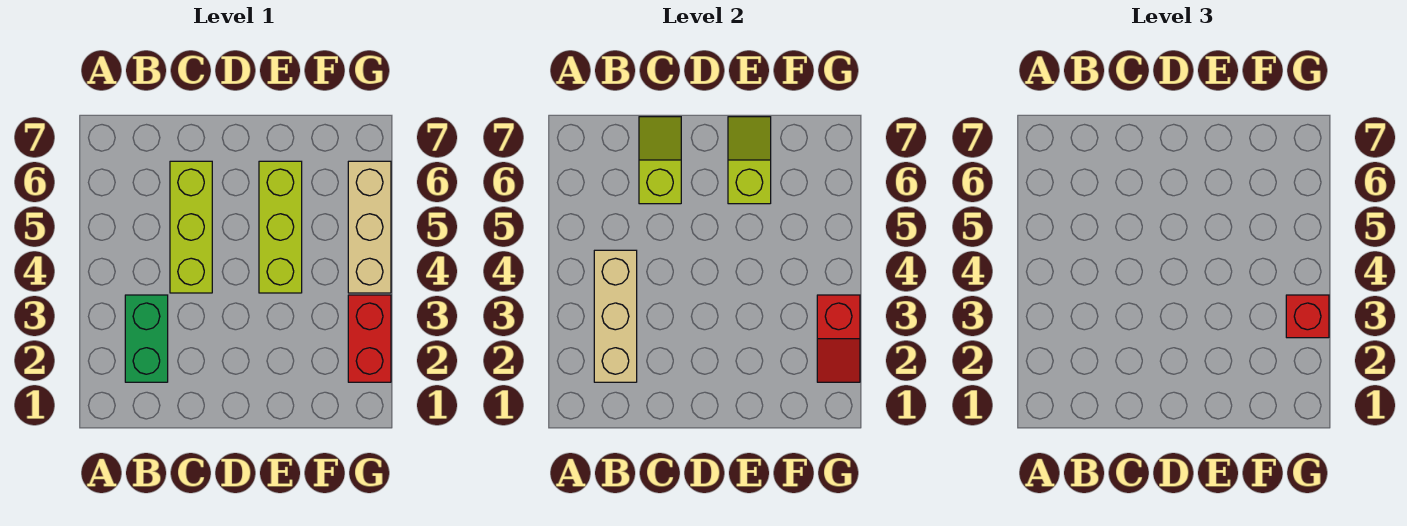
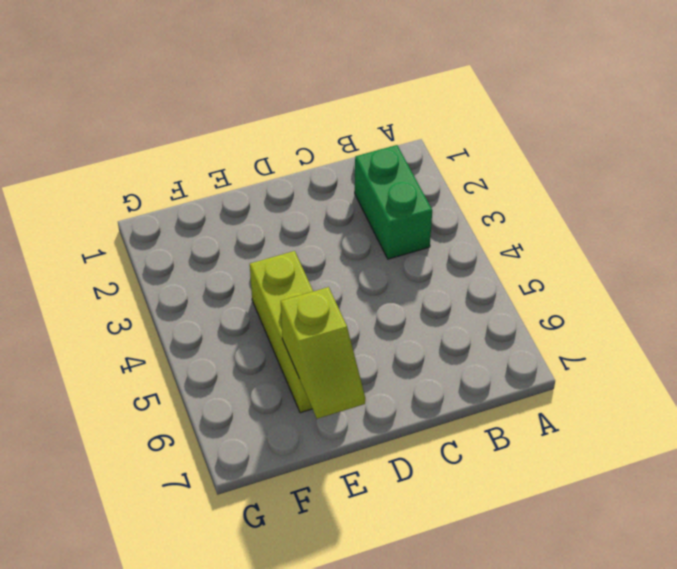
none -> lime brick C4:C6 level 1
none -> red brick G2:G3 level 1

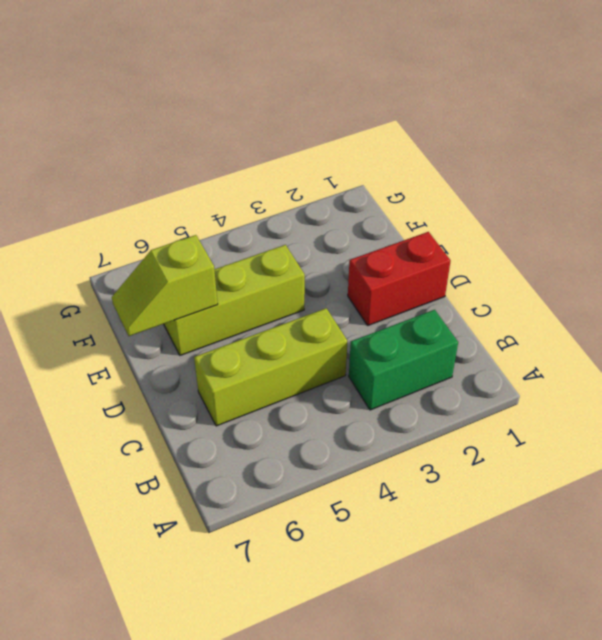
red brick D1:D2 level 1 -> red brick G2:G3 level 1
none -> tan brick G4:G6 level 1
none -> tan brick B2:B4 level 2

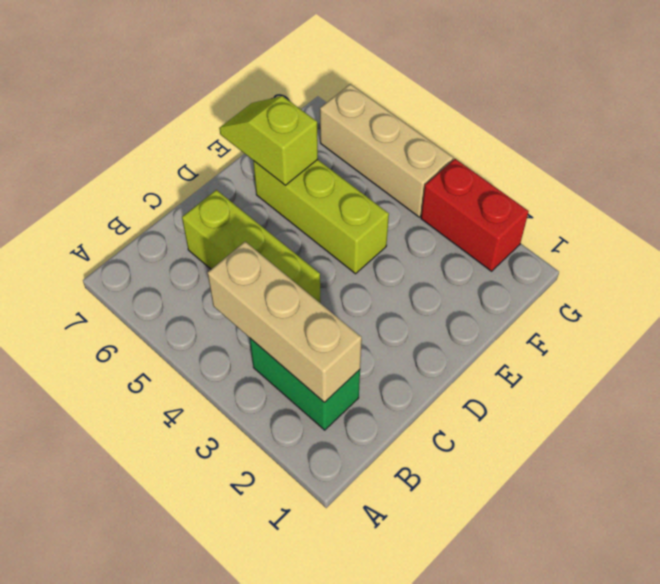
none -> lime slope C6:C7 level 2 top 6
none -> red slope G2:G3 level 2 top 3

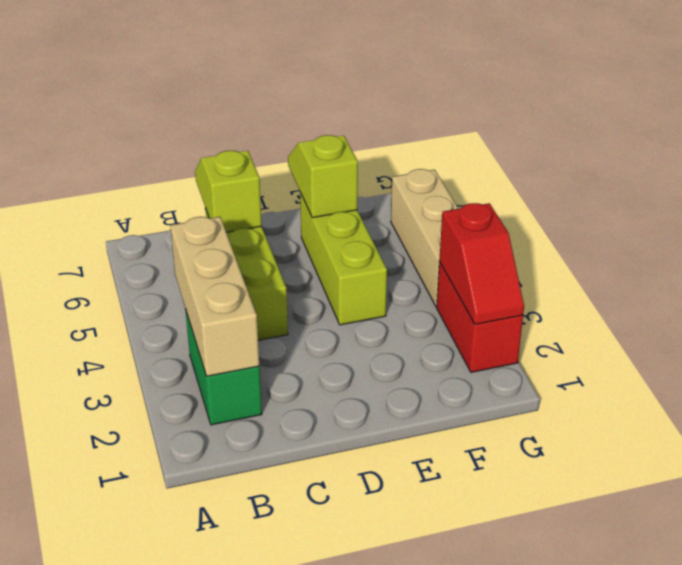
none -> red brick G3 level 3

